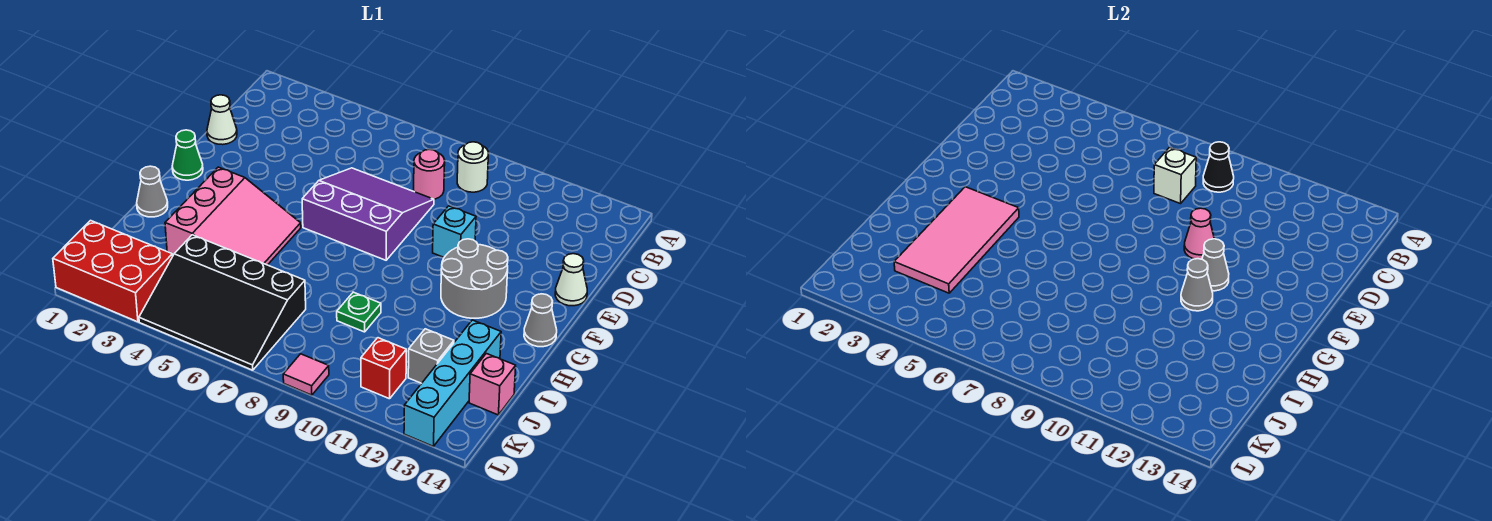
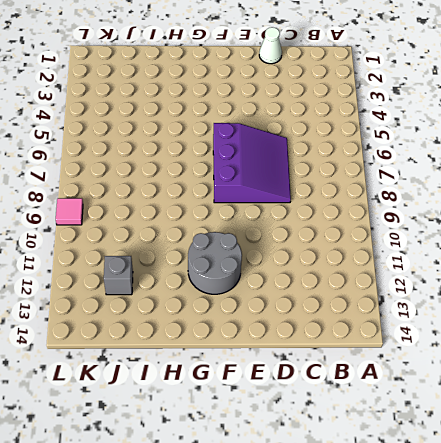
none -> white round brick B9 level 1
none -> pink round brick C8 level 1
none -> cyan brick E10 level 1

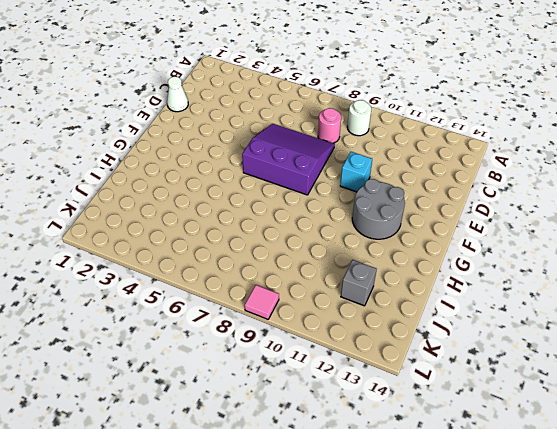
none -> white cone E14 level 1
none -> green cone F1 level 1
none -> pink slope G3:I5 level 1 top 3

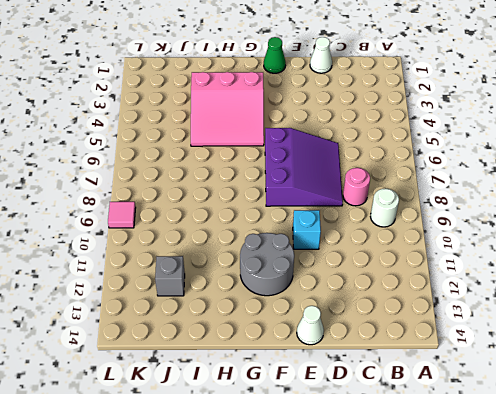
none -> grey cone G14 level 1
none -> grey cone H1 level 1
none -> green plate I9 level 1

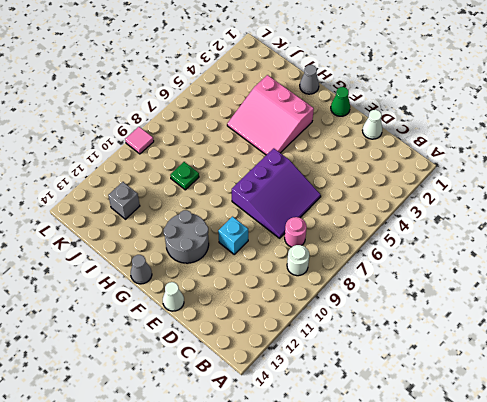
none -> cyan brick I13:L13 level 1
none -> black slope J4:L7 level 1 top J
none -> pink brick J14 level 1

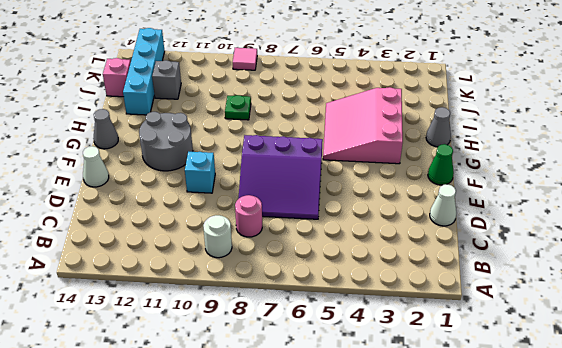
none -> black slope J4:L7 level 1 top J
none -> red brick K1:L3 level 1
none -> red brick K11 level 1

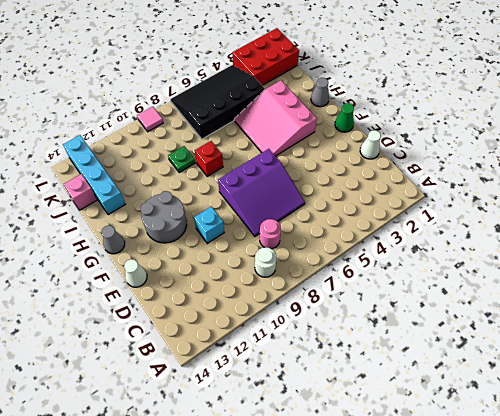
red brick H8 level 1 -> red brick K11 level 1
none -> grey brick J12 level 1
none -> black cone B9 level 2
none -> white brick C8 level 2

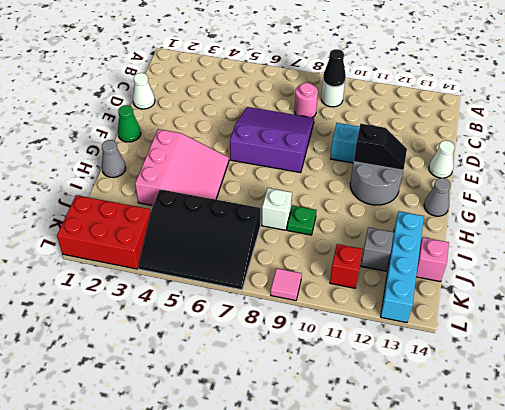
black slope F11:F12 level 2 top 11 -> grey cone F11 level 2
white brick I8 level 1 -> white brick C8 level 2
none -> pink cone E10 level 2
none -> pink tile G3:J4 level 2
none -> grey cone G11 level 2

